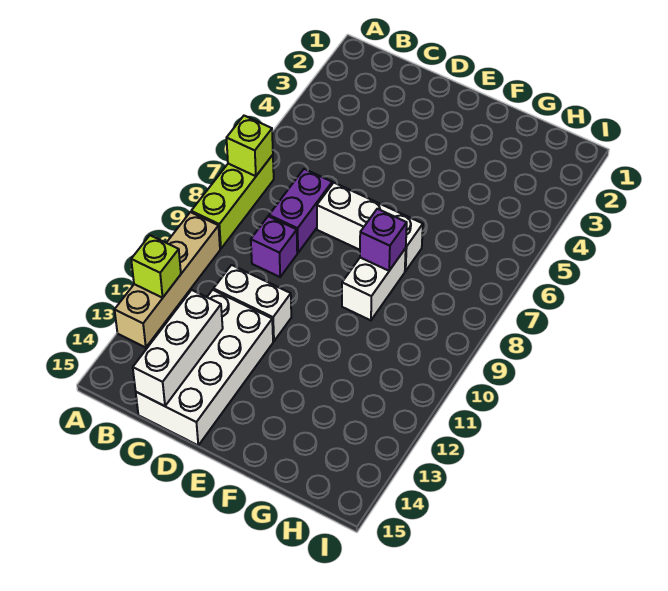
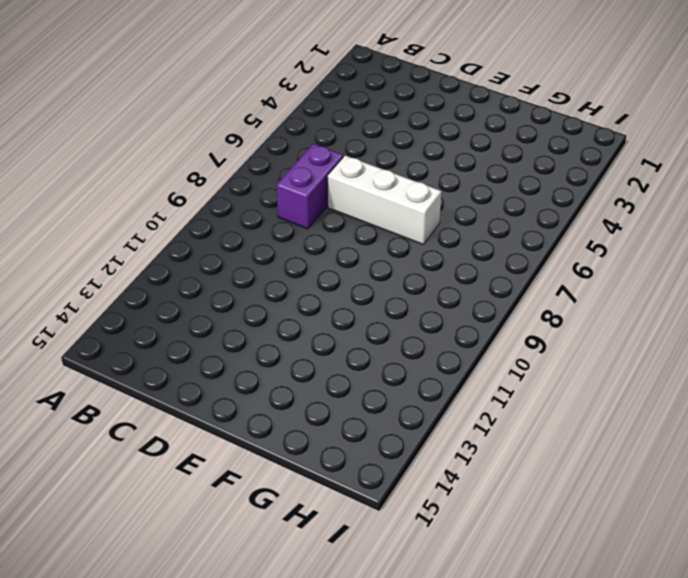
none -> lime brick A7:A9 level 1
none -> tan brick A10:A13 level 1
none -> purple brick C9 level 1

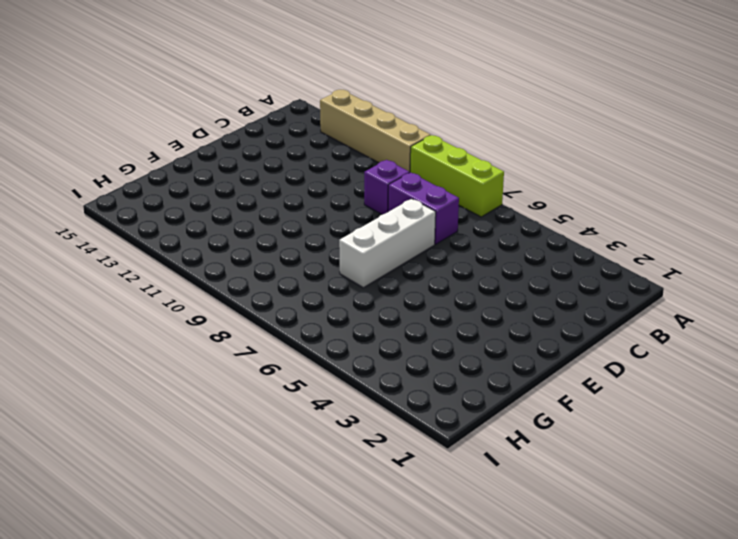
none -> white brick C11:D11 level 1
none -> white brick C12:D15 level 1
none -> white brick F8:F9 level 1

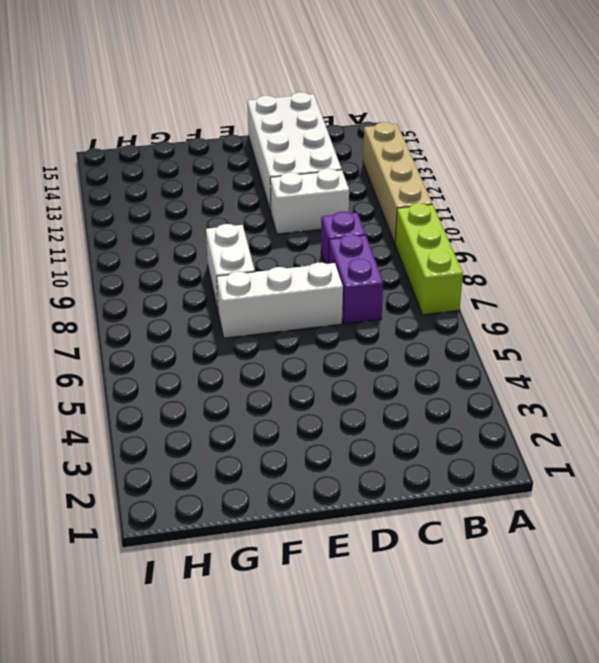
none -> lime brick A7 level 2
none -> lime brick A12 level 2
none -> white brick C13:C15 level 2

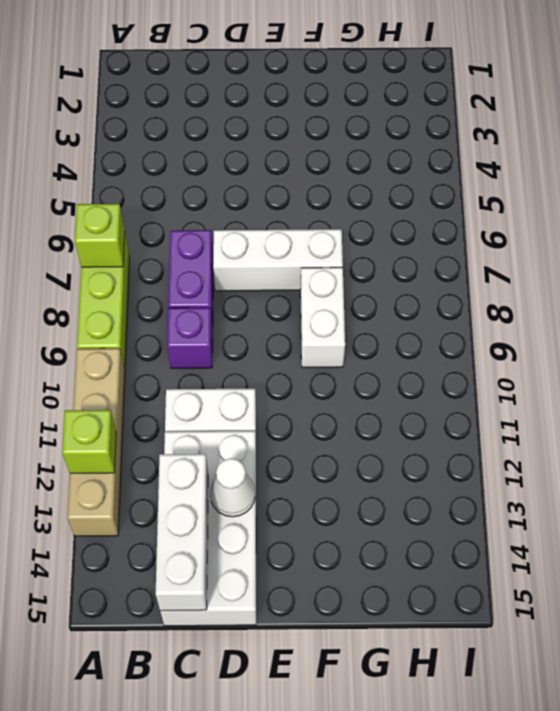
white cone D13 level 2 -> none
none -> purple brick F8 level 2

